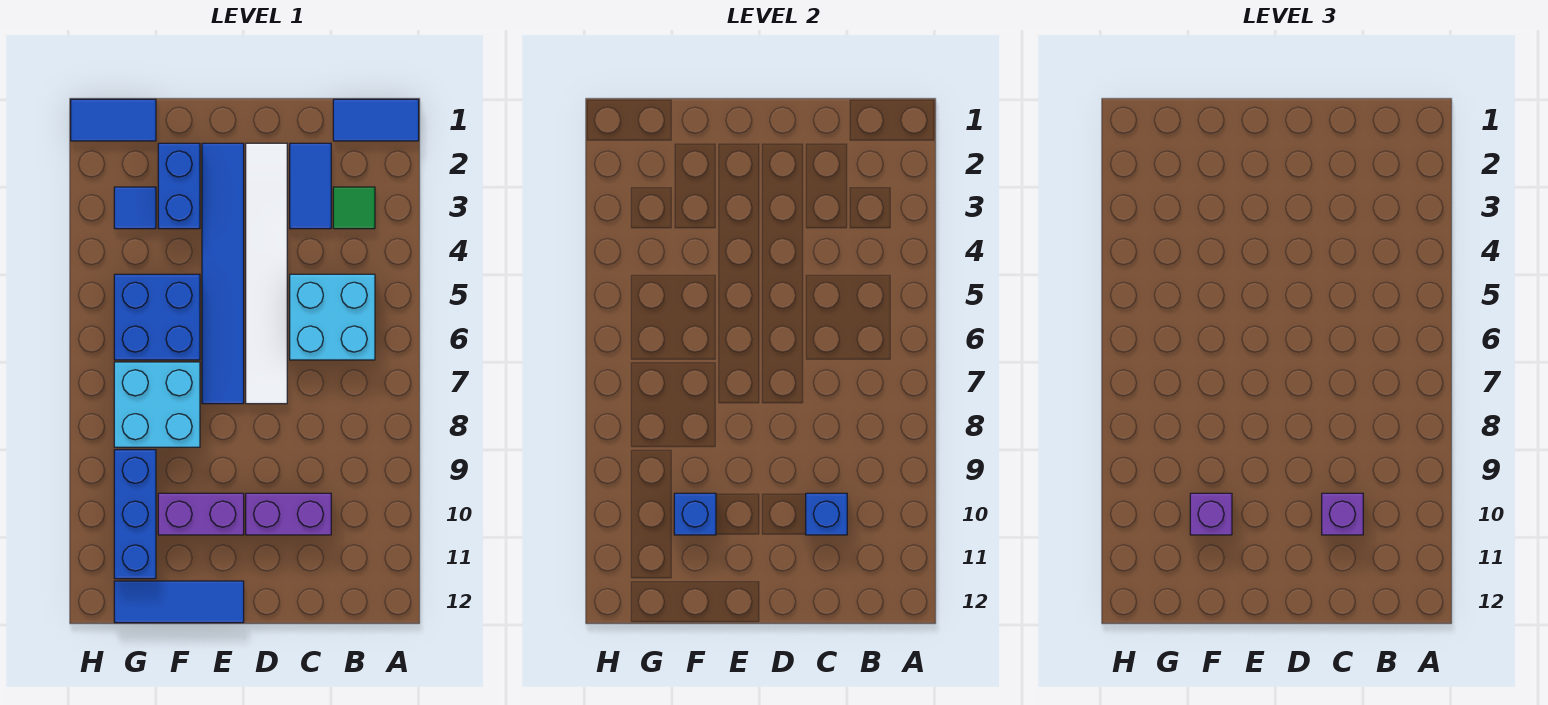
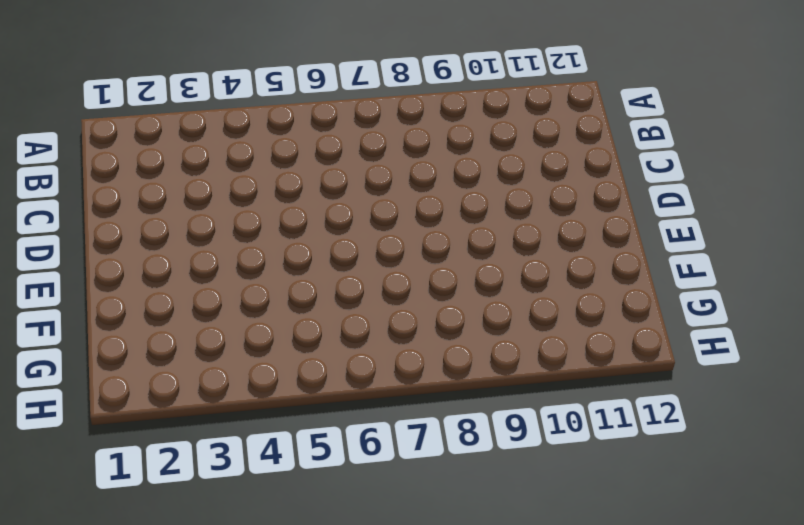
none -> blue tile A1:B1 level 1
none -> green tile B3 level 1
none -> cyan brick B5:C6 level 1

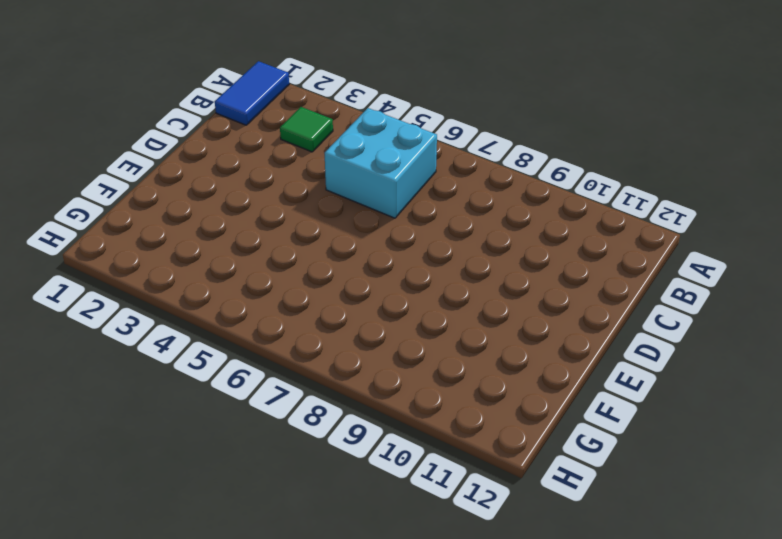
none -> blue tile C2:C3 level 1
none -> purple brick C10:D10 level 1
none -> white tile D2:D7 level 1

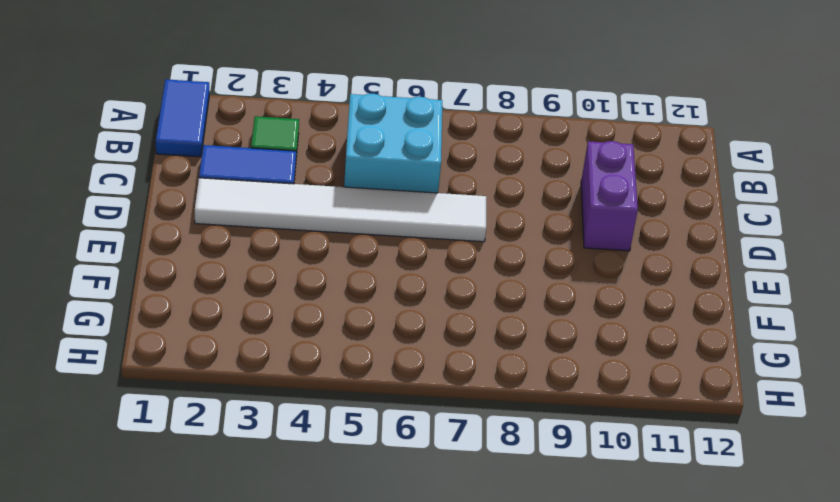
none -> blue tile E2:E7 level 1
none -> purple brick E10:F10 level 1
none -> blue tile E12:G12 level 1

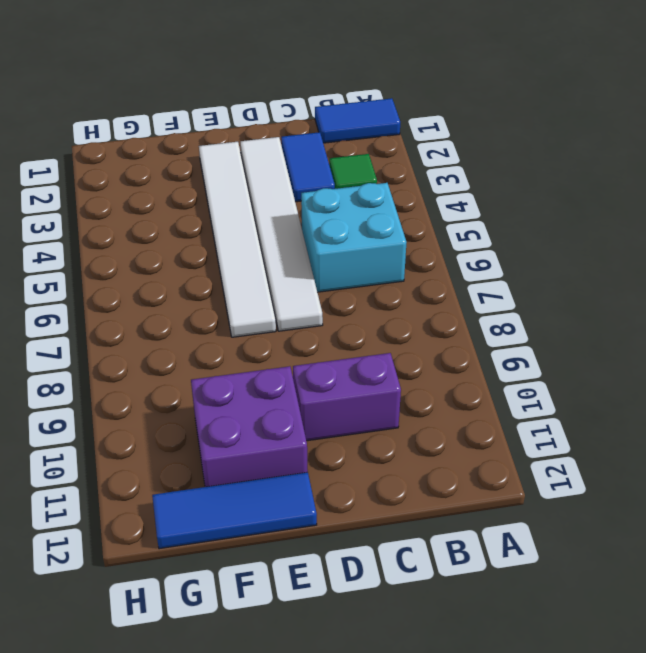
white tile E2:E7 level 1 -> blue tile E2:E7 level 1
purple brick E10:F11 level 1 -> purple brick E10:F10 level 1
none -> blue brick F2:F3 level 1
none -> blue brick F5:G6 level 1
none -> cyan brick F7:G8 level 1

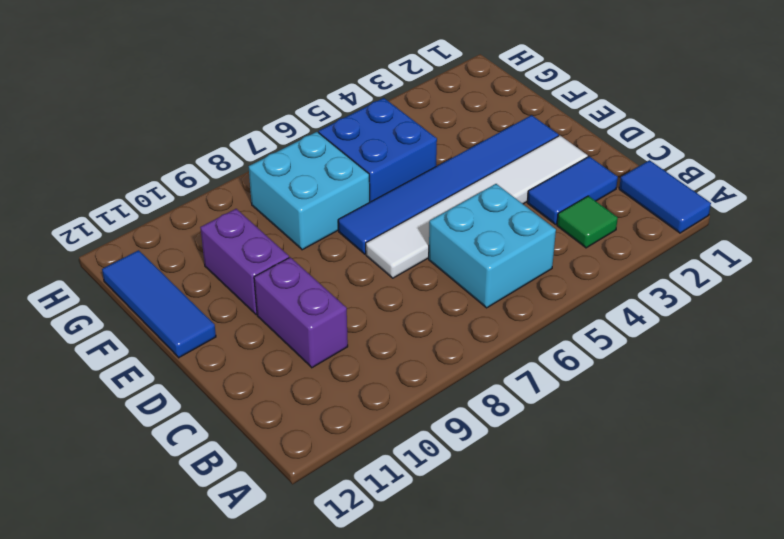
none -> blue brick F2:F3 level 1
none -> blue tile G1:H1 level 1
none -> blue tile G3 level 1

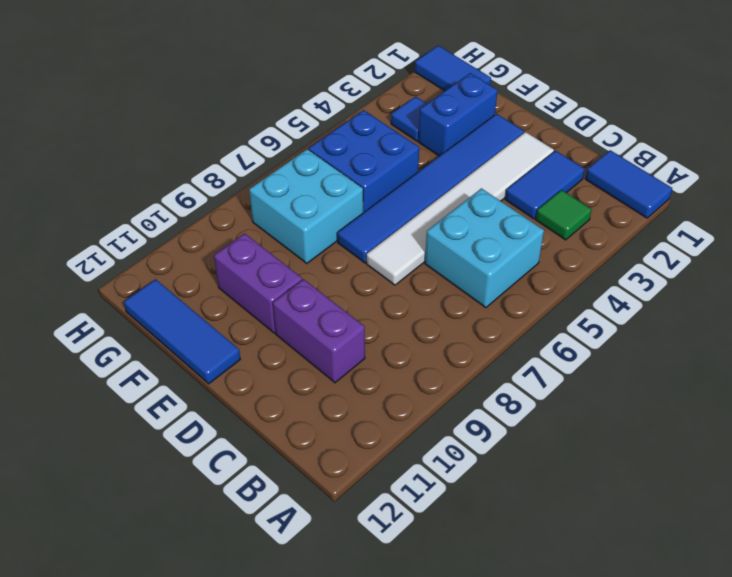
none -> blue brick G9:G11 level 1
none -> blue brick C10 level 2
none -> blue brick F10 level 2

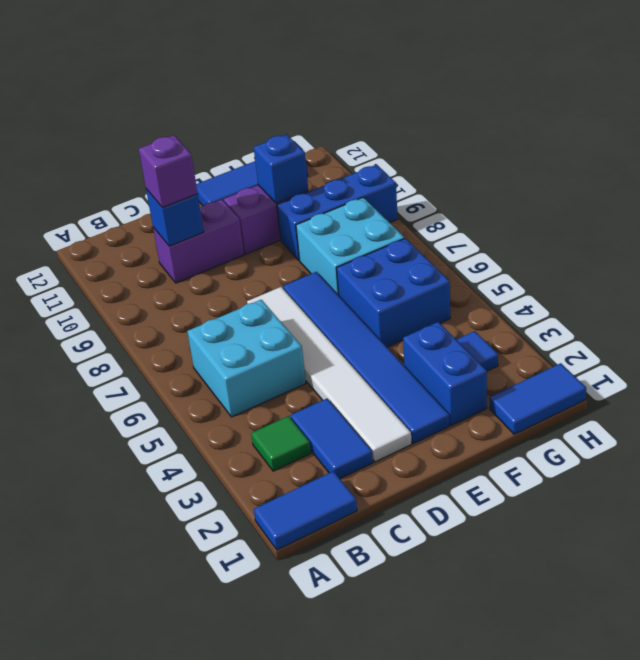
blue brick F9:H9 level 1 -> blue brick G9:G11 level 1
none -> purple brick F10 level 3

